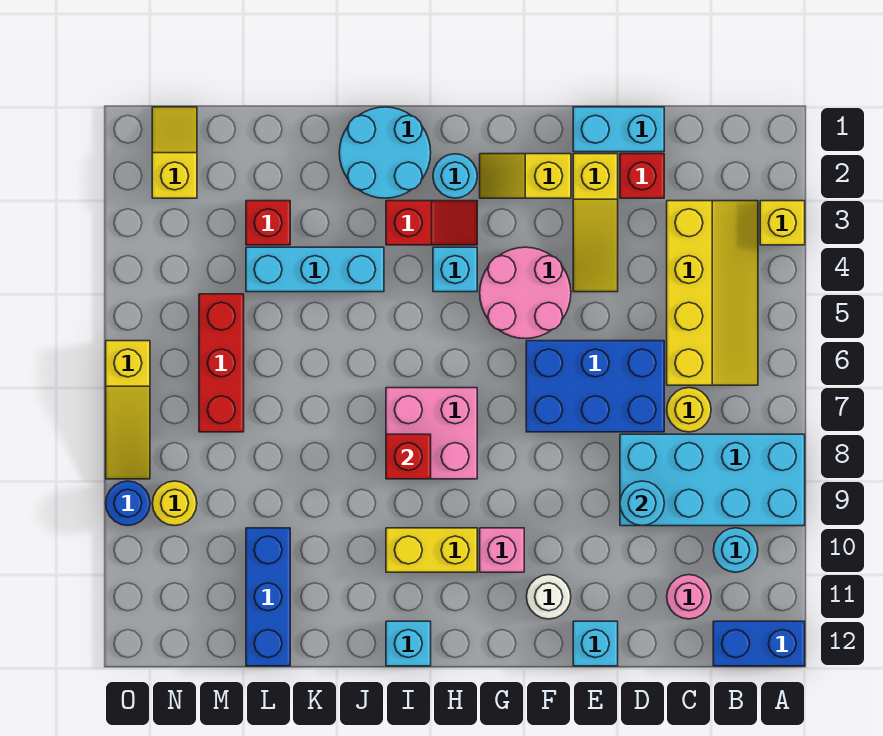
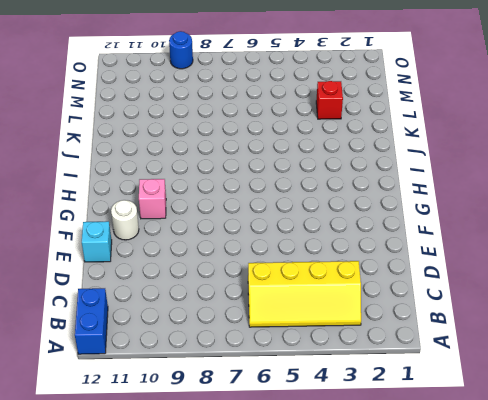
none -> yellow brick A3 level 1
none -> cyan brick A8:D9 level 1
none -> cyan round brick B10 level 1
none -> yellow round brick C7 level 1

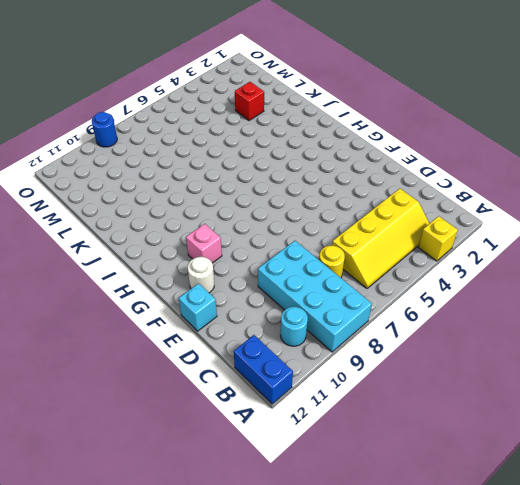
none -> pink round brick C11 level 1
none -> cyan brick D1:E1 level 1
none -> red brick D2 level 1
none -> blue brick D6:F7 level 1

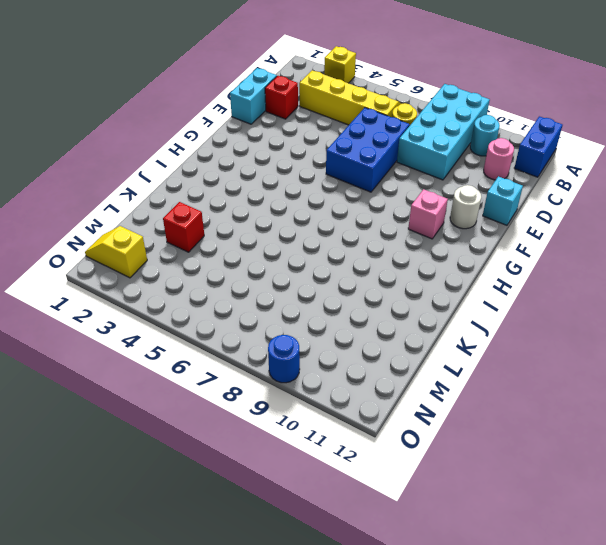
none -> yellow slope E2:E4 level 1 top 2
none -> yellow slope F2:G2 level 1 top F
none -> pink round brick F4:G5 level 1
none -> cyan round brick H2 level 1

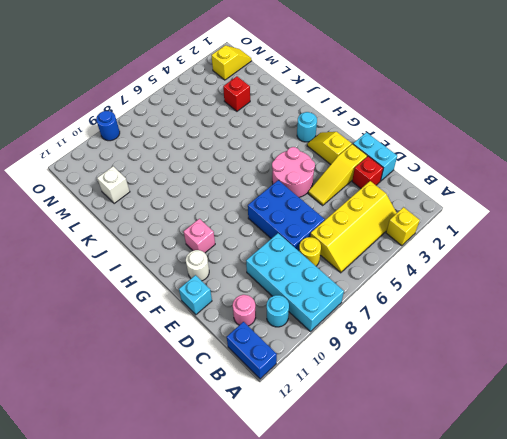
white brick L11 level 1 -> blue brick L10:L12 level 1
none -> red slope H3:I3 level 1 top I
none -> cyan brick H4 level 1
none -> pink brick H7:I8 level 1
none -> yellow brick H10:I10 level 1

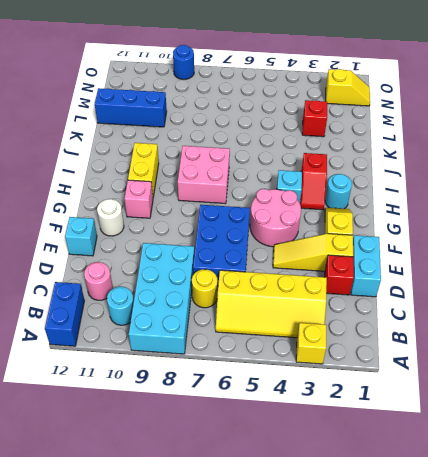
none -> cyan round brick I1:J2 level 1
none -> cyan brick I12 level 1
none -> cyan brick J4:L4 level 1
none -> red brick M5:M7 level 1

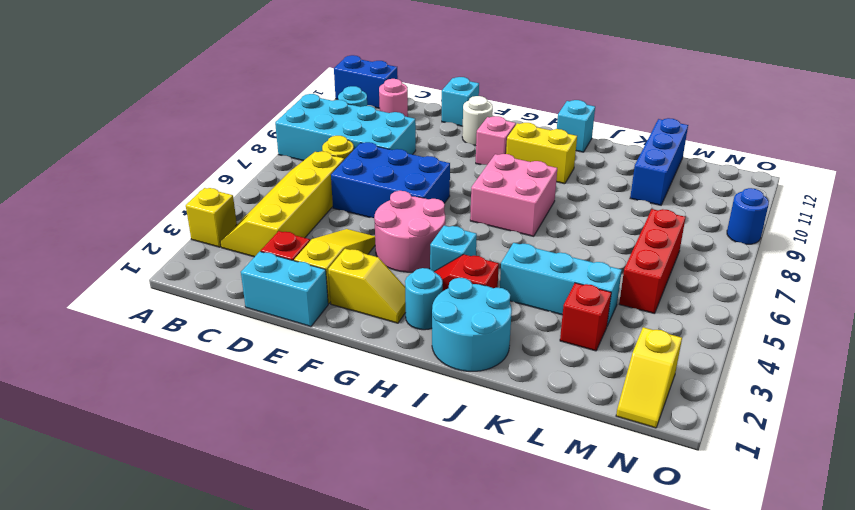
none -> yellow round brick N9 level 1
none -> yellow slope O6:O8 level 1 top 6
none -> cyan round brick D9 level 2
none -> red brick I8 level 2

